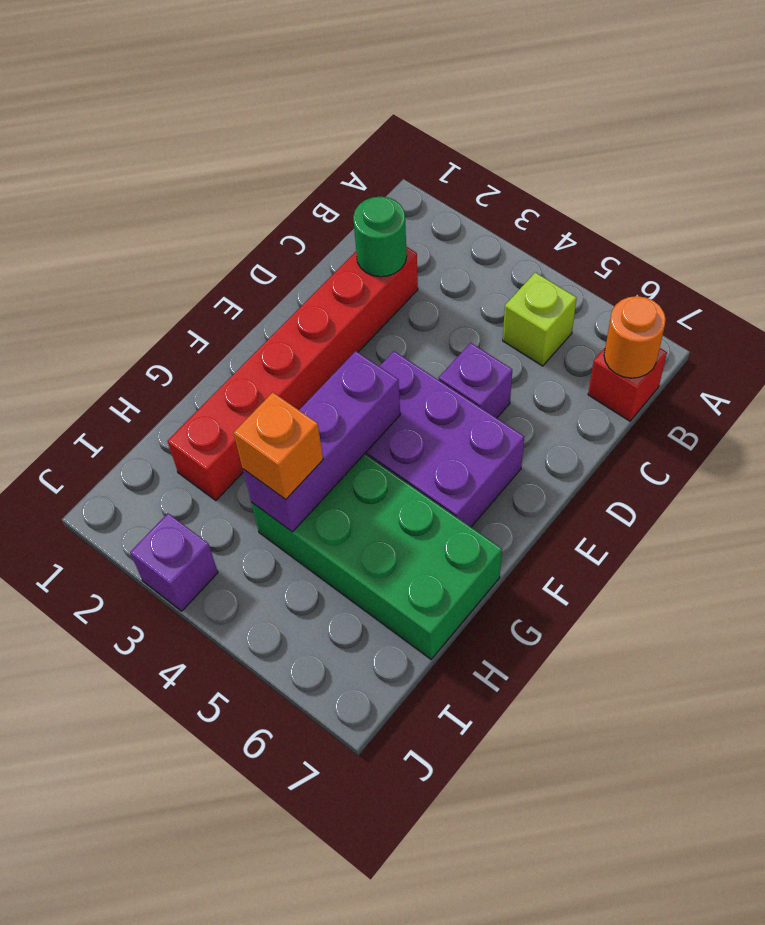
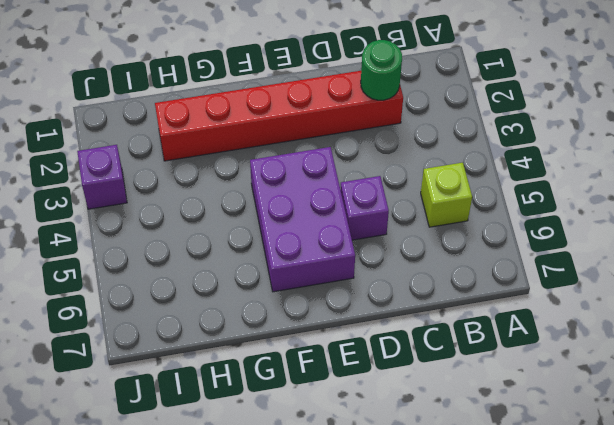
none -> red brick B7 level 1
none -> green brick G4:H7 level 1

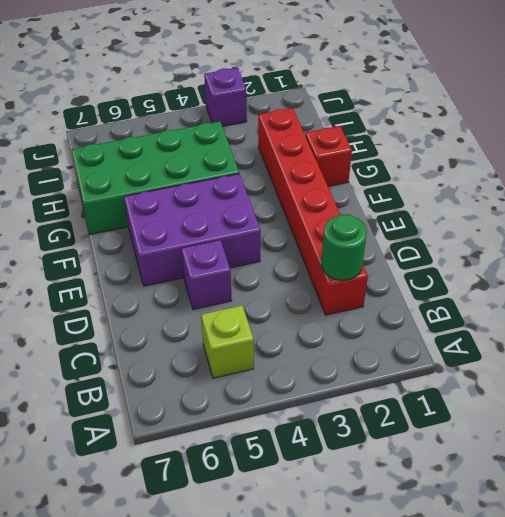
red brick G1 level 1 -> red brick B7 level 1
none -> orange round brick B7 level 2
none -> purple brick F4:H4 level 2

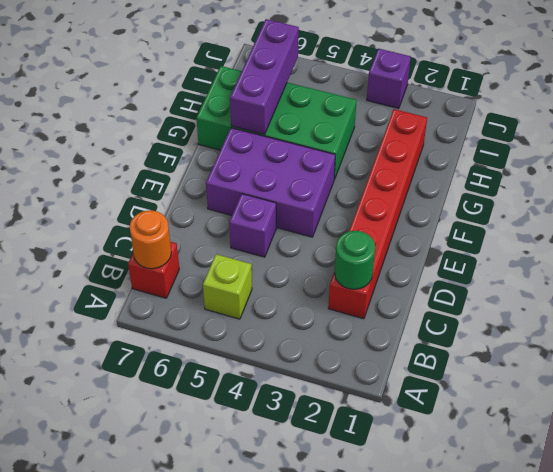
purple brick G6:I6 level 2 -> purple brick F4:H4 level 2
none -> orange brick H4 level 3

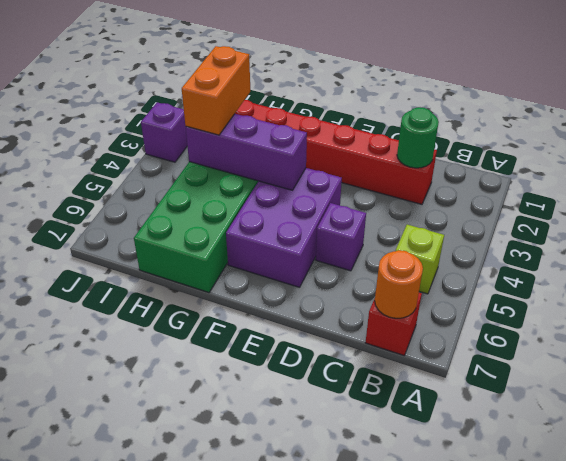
orange brick H3:H4 level 3 -> orange brick H4 level 3

